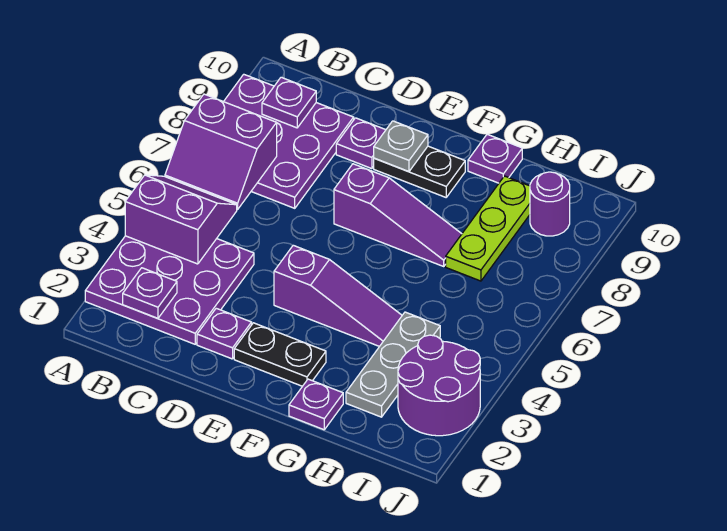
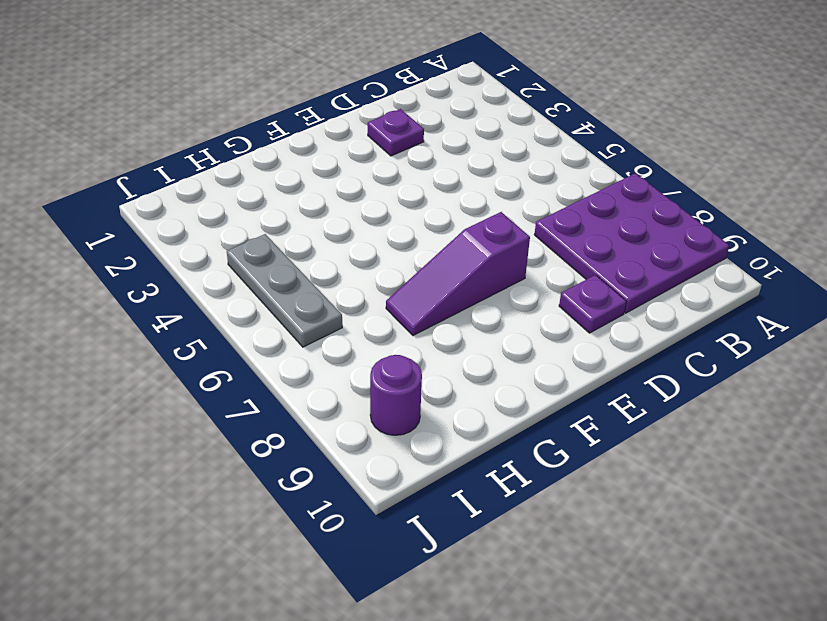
grey plate I4:I6 level 1 -> grey plate H2:H4 level 1
none -> purple plate A2:C4 level 1
none -> black plate E2:F2 level 1
none -> purple slope E4:G4 level 1 top E

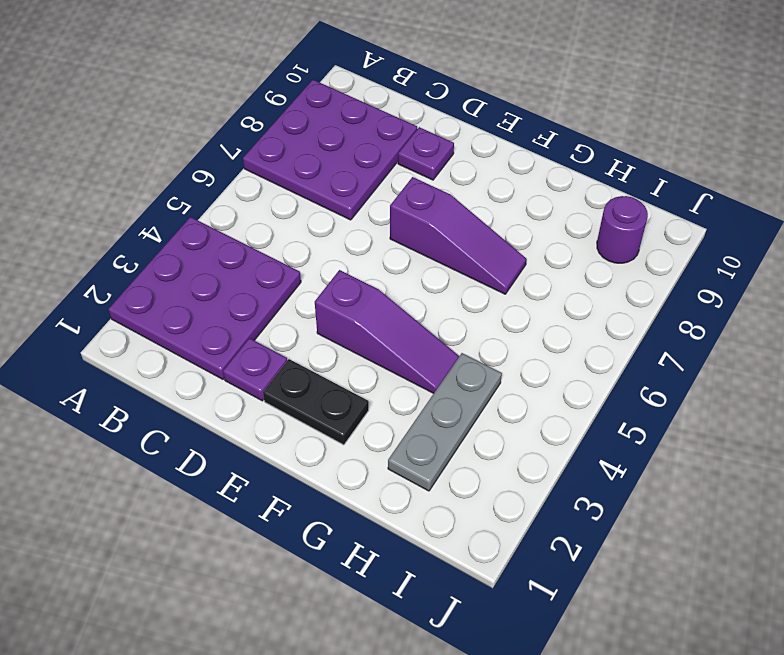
none -> black plate E9:F9 level 1
none -> purple plate G1 level 1
none -> purple plate G10 level 1

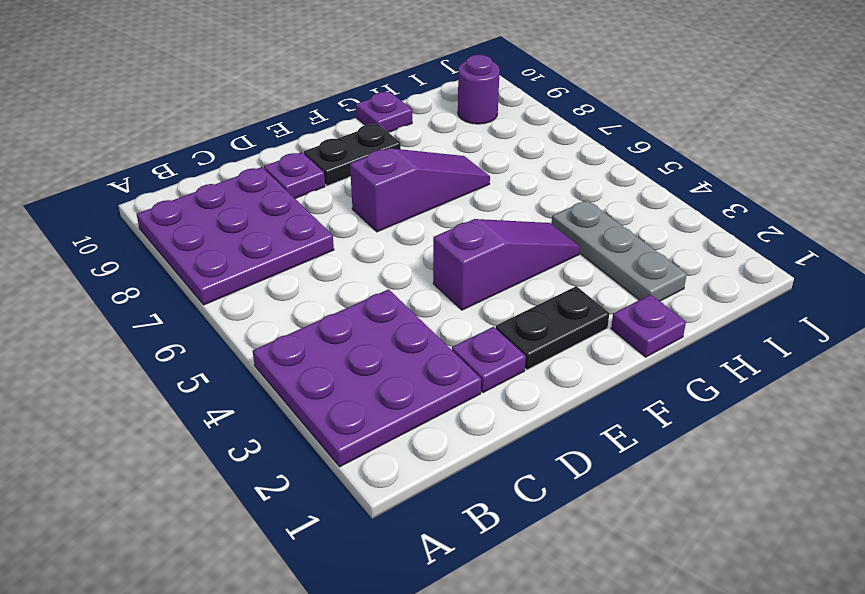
none -> lime plate H7:H9 level 1
none -> purple round brick I2:J3 level 1
none -> purple slope A4:B5 level 2 top 4

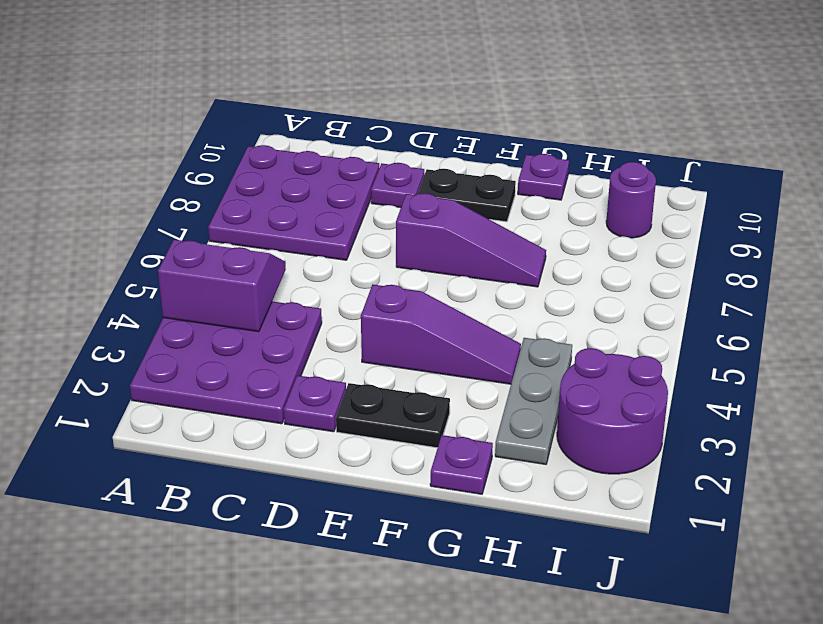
none -> lime plate H7:H9 level 1
none -> purple slope A6:B7 level 2 top 7
none -> purple plate B2 level 2

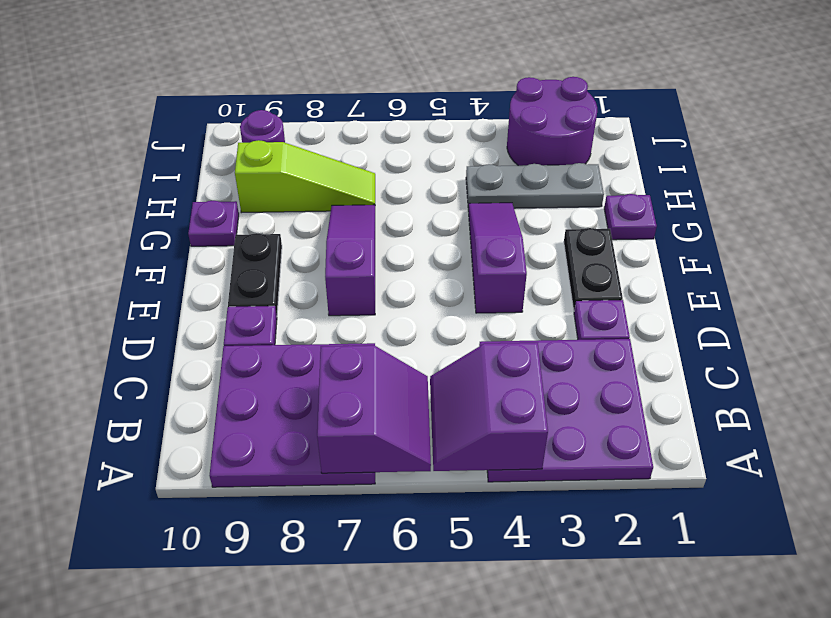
lime slope H7:H9 level 1 top 9 -> lime plate H7:H9 level 1
none -> purple plate B2 level 2
none -> purple plate B9 level 2
none -> grey plate E9 level 2

